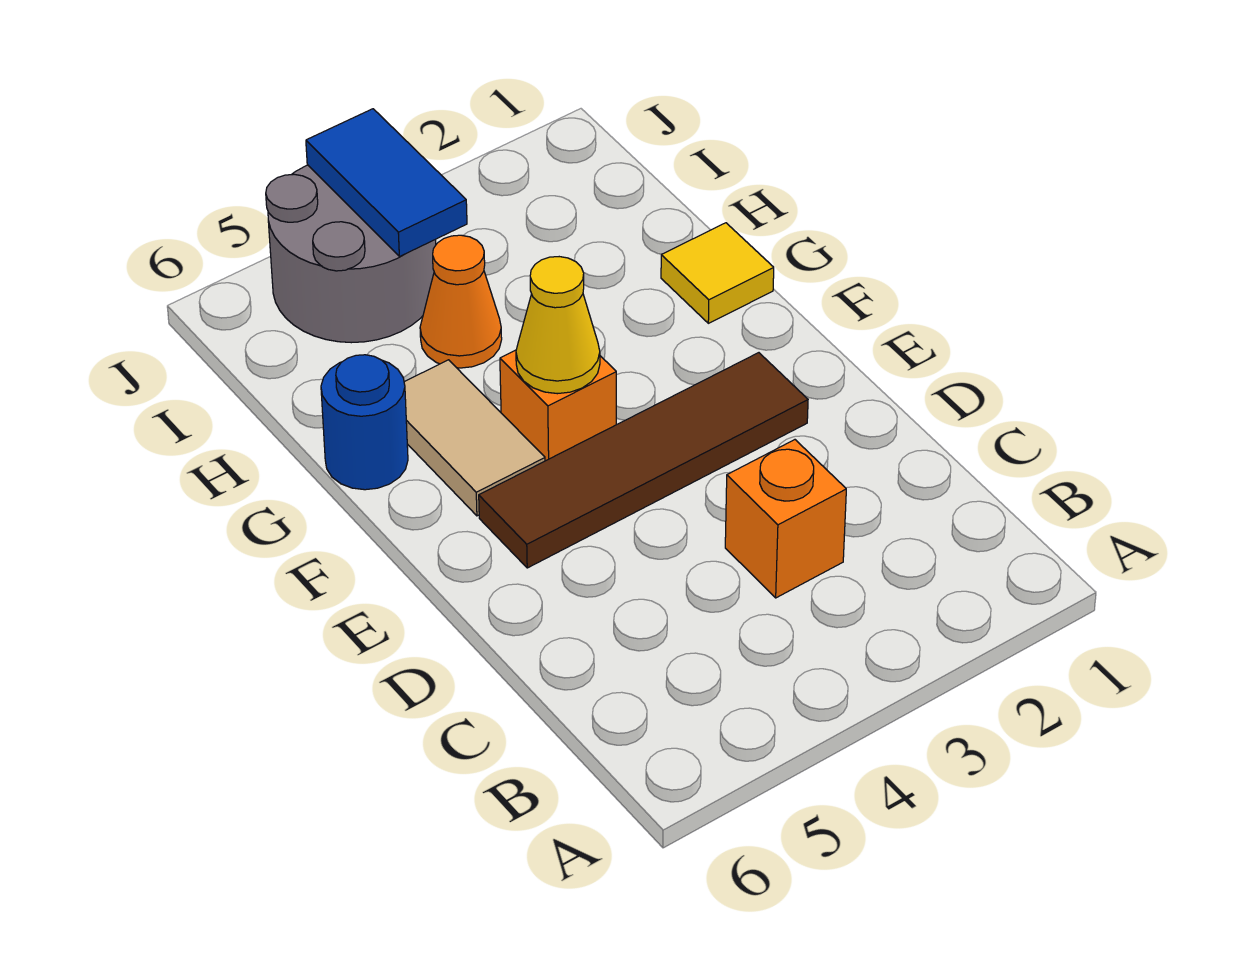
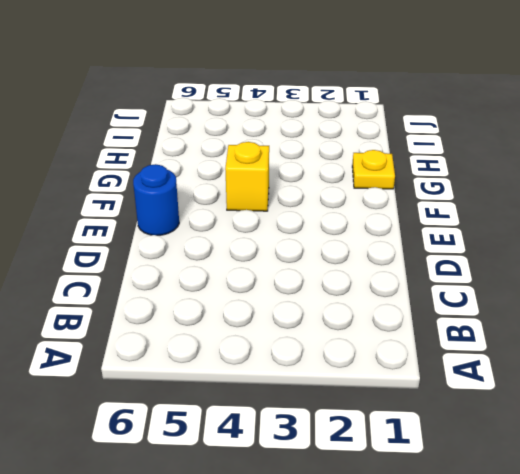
blue round brick E6 level 1 -> blue round brick G6 level 1
yellow brick F4 level 1 -> orange brick F4 level 1
yellow plate G1 level 1 -> yellow tile G1 level 1
none -> orange brick C3 level 1
none -> brown tile E2:E5 level 1

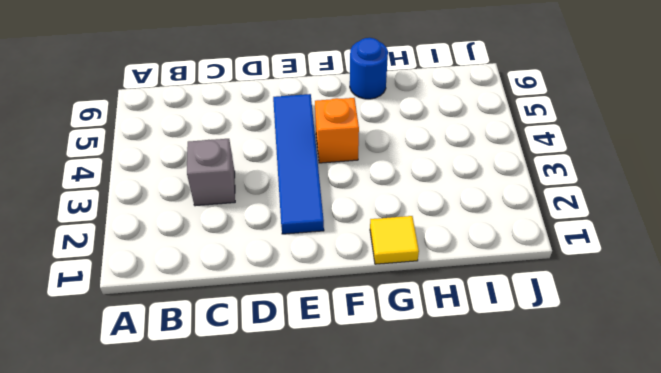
grey brick C3 level 1 -> orange brick C3 level 1
blue tile E2:E5 level 1 -> brown tile E2:E5 level 1
none -> tan tile F5:G5 level 1
none -> orange cone H4 level 1

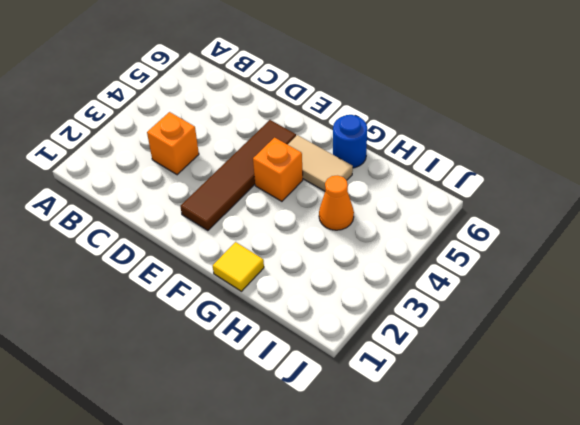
none -> grey round brick I4:J5 level 1
none -> yellow cone F4 level 2

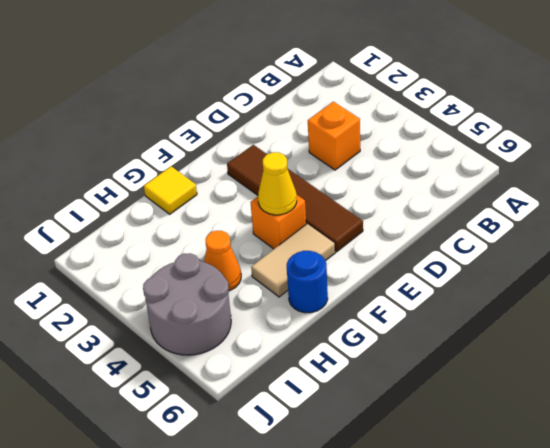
none -> blue tile I4:J4 level 2

